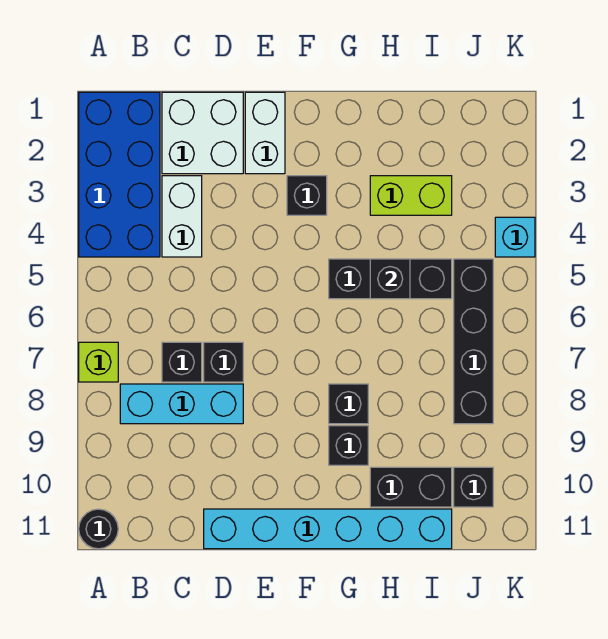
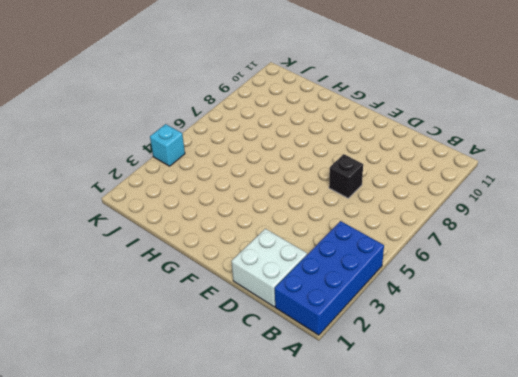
none -> lime brick A7 level 1
none -> black round brick A11 level 1
none -> cyan brick B8:D8 level 1

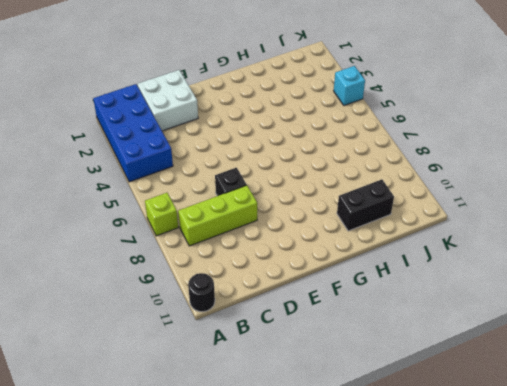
lime brick B8:D8 level 1 -> cyan brick B8:D8 level 1
none -> white brick C3:C4 level 1
none -> black brick C7 level 1
none -> cyan brick D11:I11 level 1

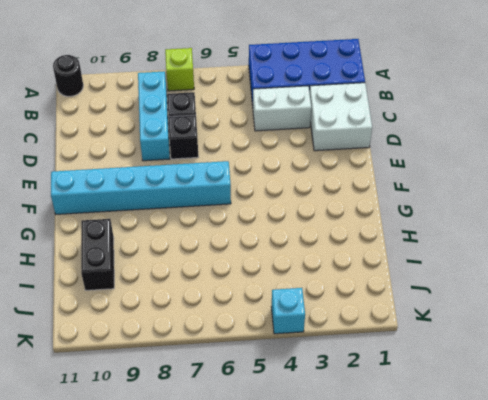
cyan brick F6:F11 level 1 -> cyan brick D11:I11 level 1
none -> white brick E1:E2 level 1
none -> black brick F3 level 1
none -> black brick G5:I5 level 1

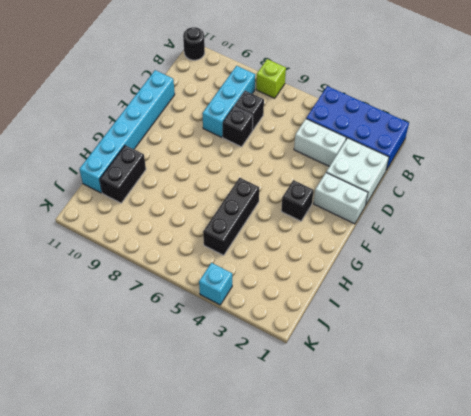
none -> black brick G8 level 1
none -> black brick G9 level 1
none -> lime brick H3:I3 level 1

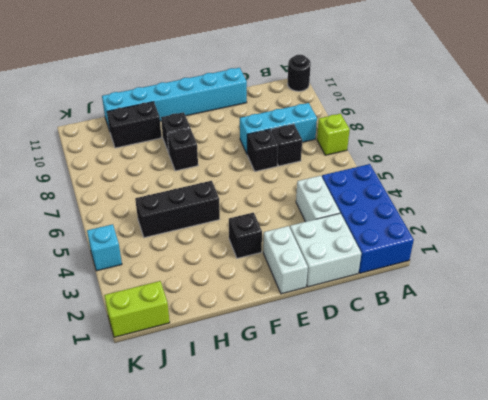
lime brick J1:K1 level 1 -> lime brick H3:I3 level 1
none -> black brick J5:J8 level 1
none -> black brick J10 level 1
none -> black brick H5 level 2

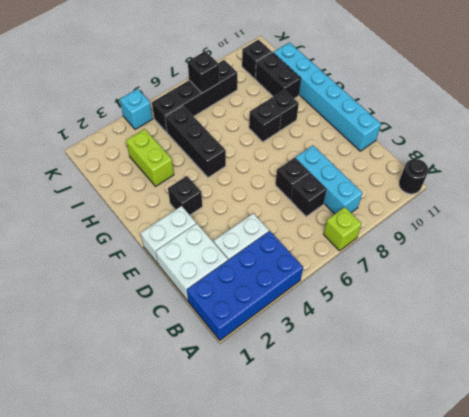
black brick J7 level 2 -> black brick H5 level 2

